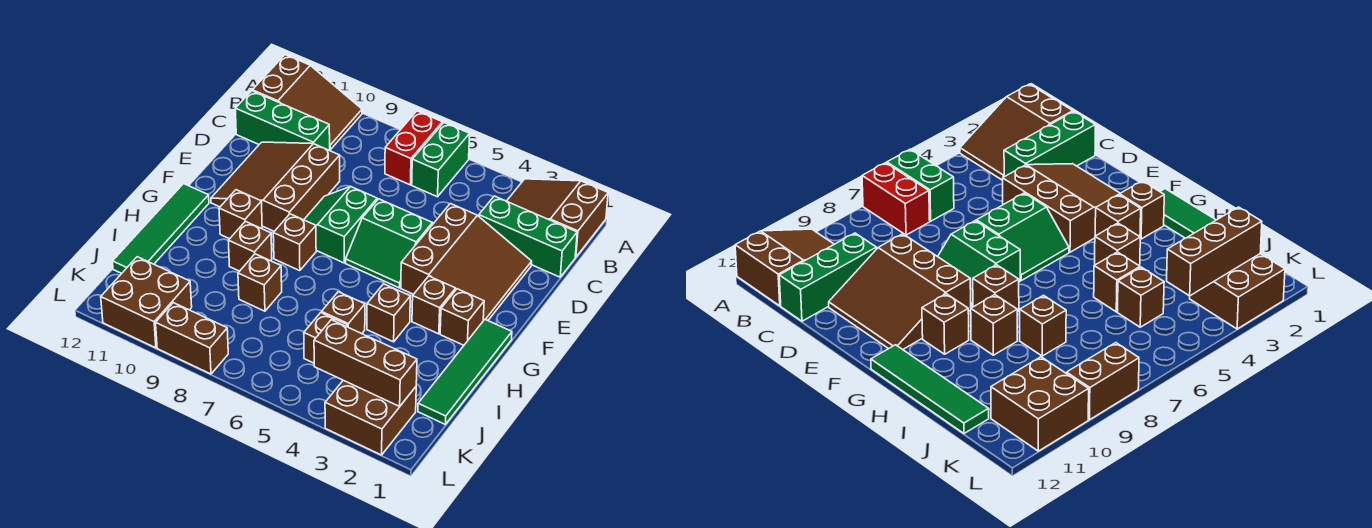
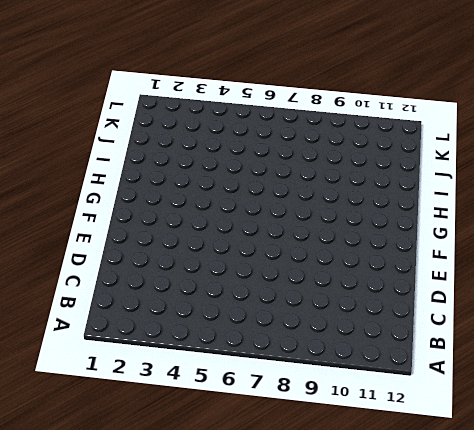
none -> brown slope A1:B3 level 1 top 1
none -> green brick A6:B6 level 1
none -> red brick A7:B7 level 1

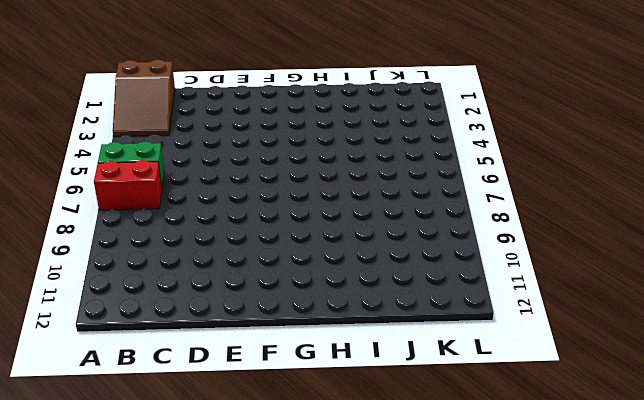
none -> brown slope A10:B12 level 1 top 12
none -> green brick C1:C3 level 1
none -> green brick C10:C12 level 1

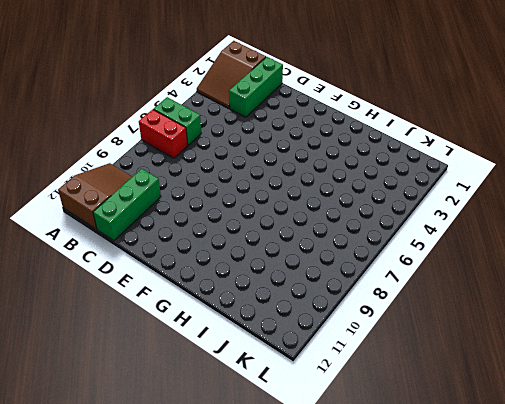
none -> brown slope D2:F4 level 1 top 4
none -> brown slope D9:F11 level 1 top 9
none -> green slope E5:F6 level 1 top E

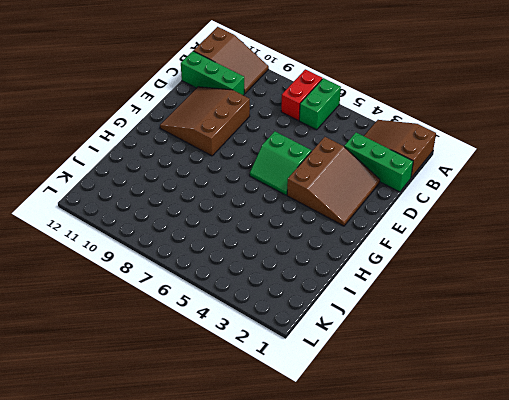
none -> green slope E7:F8 level 1 top 7
none -> green tile G1:J1 level 1
none -> brown brick G2 level 1

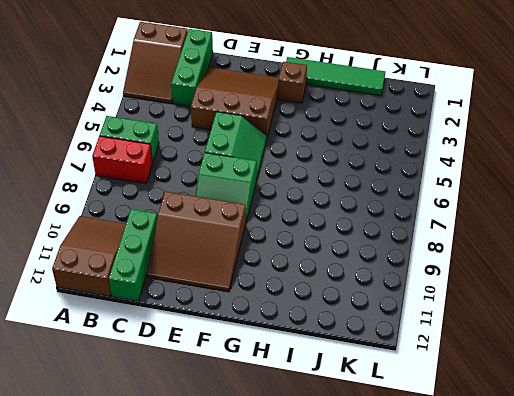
none -> brown brick G3 level 1
none -> brown brick G8 level 1
none -> brown brick G10 level 1

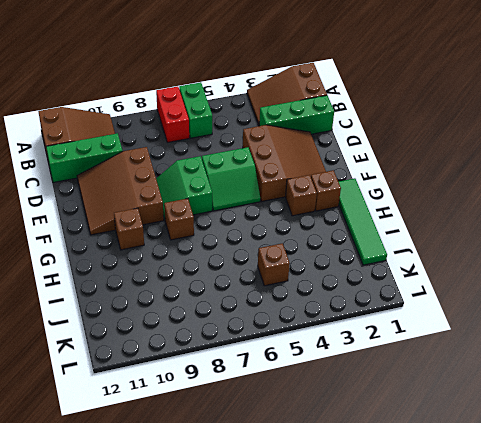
none -> green tile G12:J12 level 1
none -> brown brick H4 level 1
none -> brown brick H9 level 1

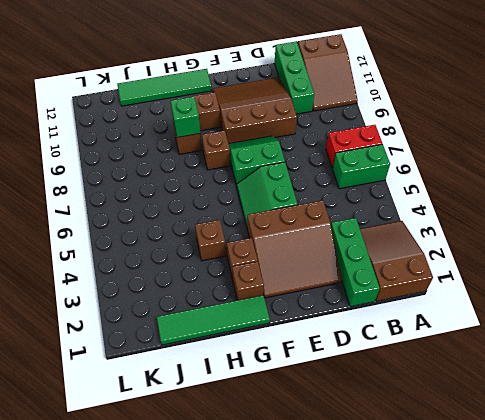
green brick H9 level 2 -> none
none -> brown brick I5 level 1
none -> brown brick I8 level 1
none -> brown brick J5 level 1

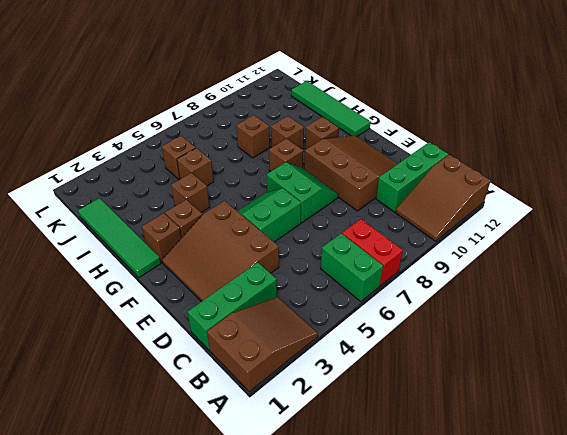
none -> brown brick K2:L3 level 1
none -> brown brick K10:L11 level 1
none -> brown brick L8:L9 level 1

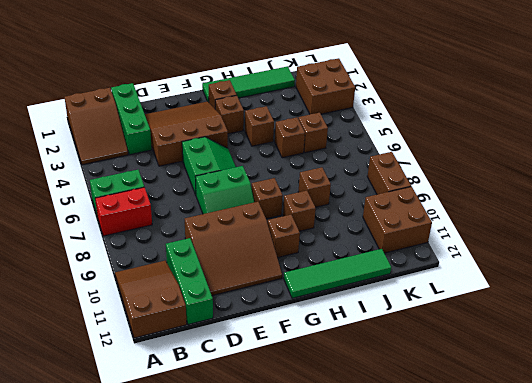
none -> brown brick K2:K4 level 2

